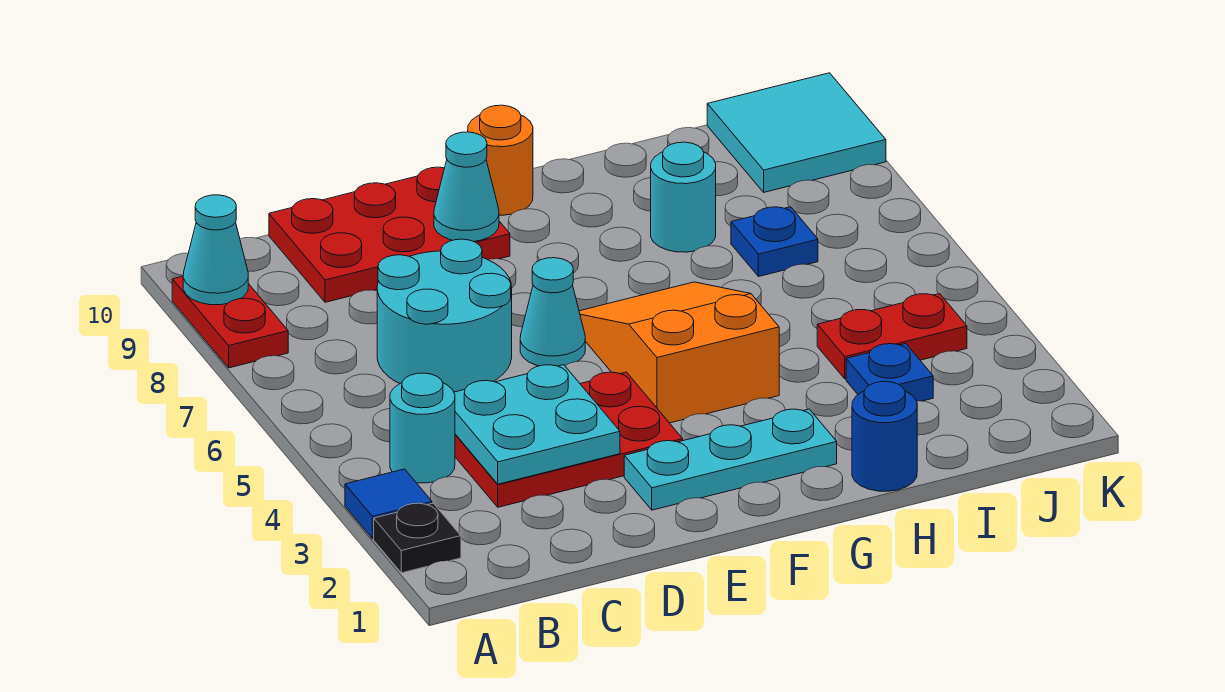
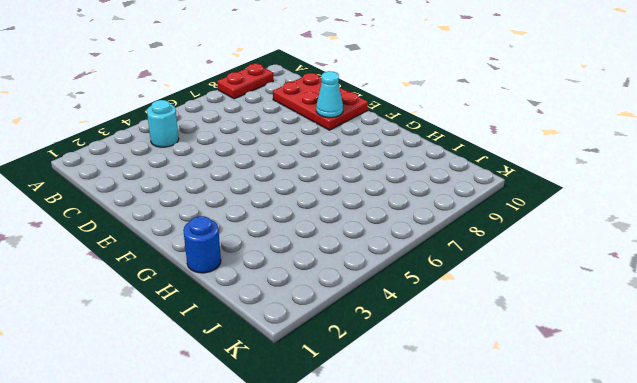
none -> black plate A2 level 1
none -> blue tile A3 level 1
none -> red plate C3:E4 level 1

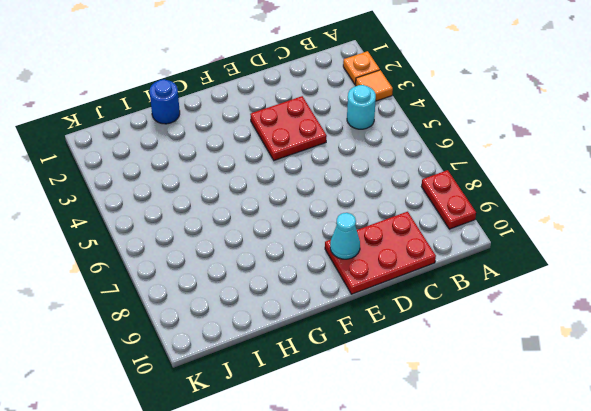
orange plate A2 level 1 -> black plate A2 level 1
orange tile A3 level 1 -> blue tile A3 level 1
red plate D3:E4 level 1 -> red plate C3:E4 level 1
none -> cyan round brick C6:D7 level 1
none -> cyan plate E2:G2 level 1
none -> cyan cone E6 level 1

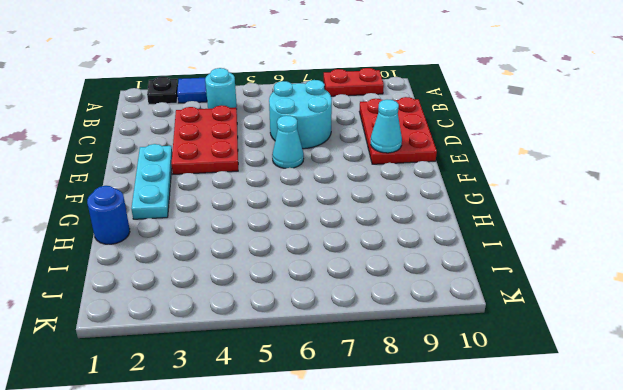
none -> orange slope F4:G6 level 1 top 4
none -> orange round brick F10 level 1
none -> cyan round brick H8 level 1

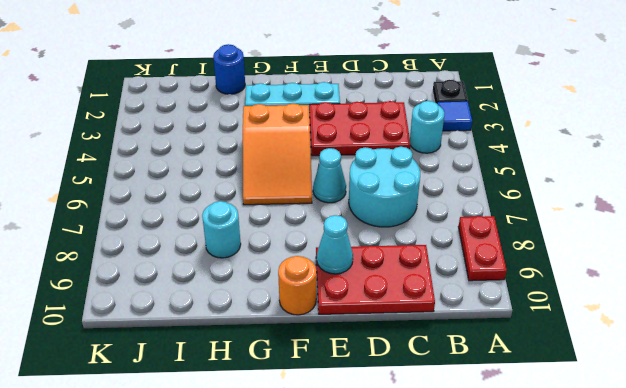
none -> blue plate I3 level 1
none -> red plate I4:J4 level 1
none -> blue plate I7 level 1

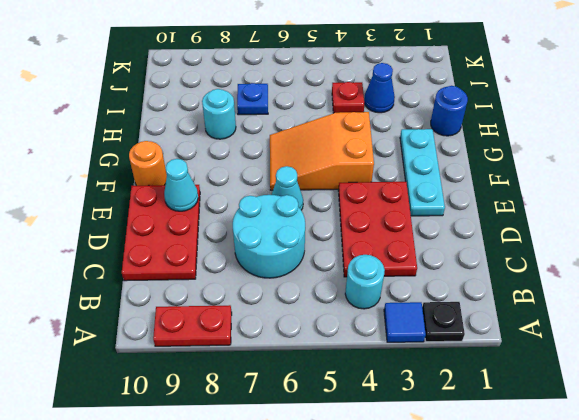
blue cone I3 level 1 -> blue plate I3 level 1
red plate I4 level 1 -> red plate I4:J4 level 1
none -> cyan tile J9:K10 level 1
none -> cyan cone A9 level 2
none -> cyan plate C3:D4 level 2

